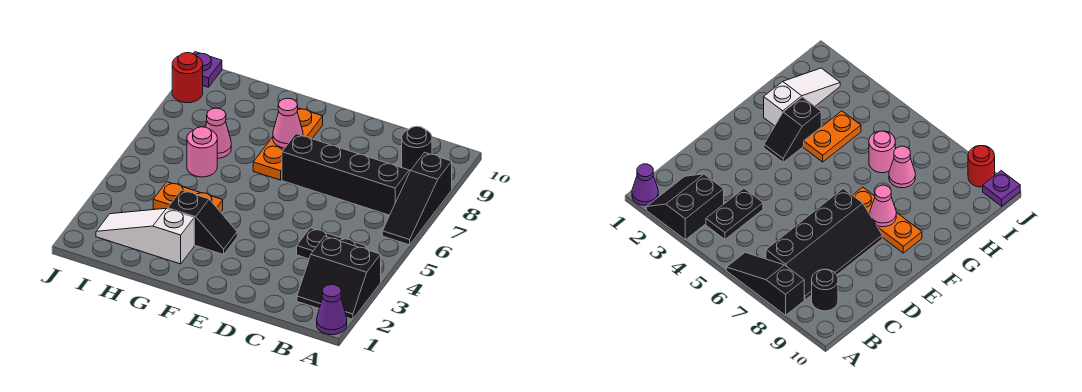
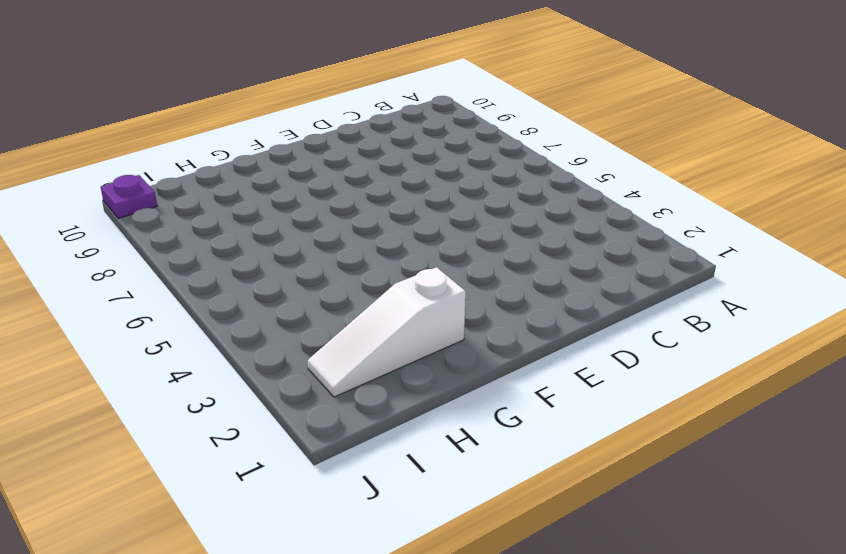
none -> purple cone A1 level 1
none -> black slope A2:B3 level 1 top 3
none -> black slope A6:A8 level 1 top 8

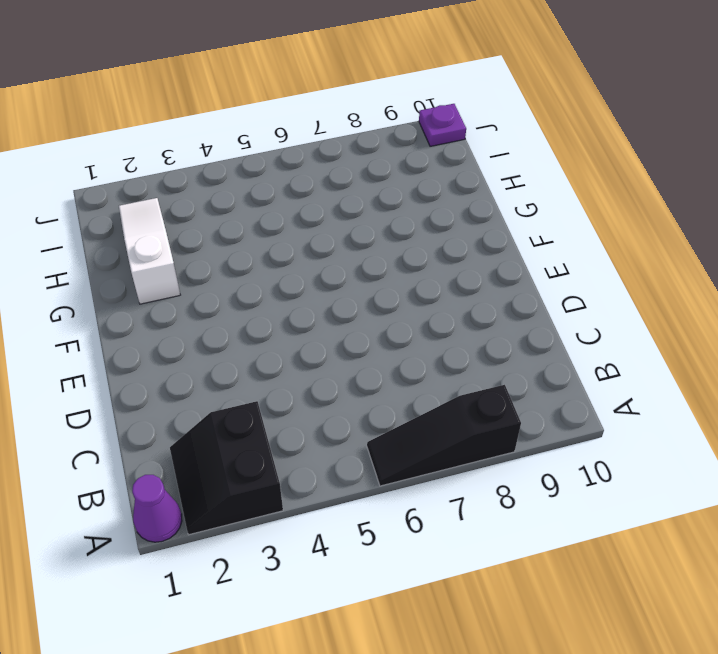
none -> black plate B4:C4 level 1
none -> black slope B7:E8 level 1 top 7
none -> black round brick B9 level 1

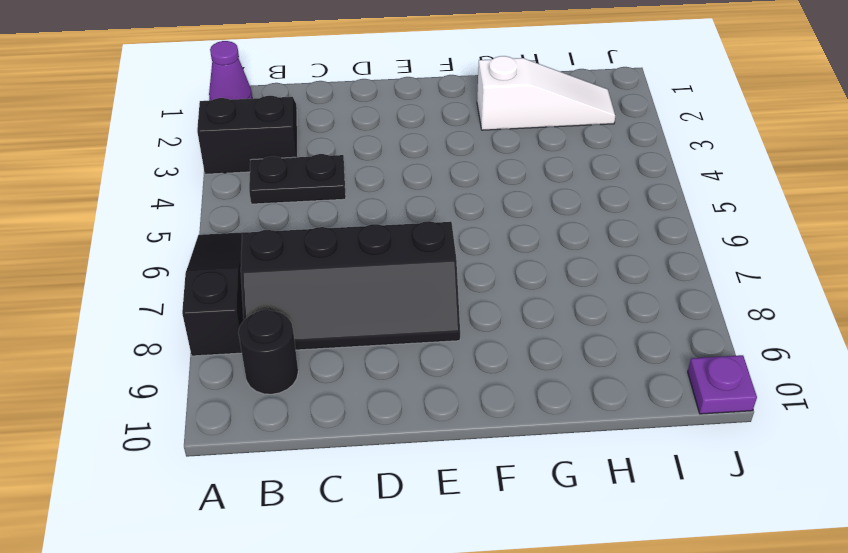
none -> black slope F3:G3 level 1 top G
none -> orange plate F7:F9 level 1
none -> orange plate G4:H4 level 1

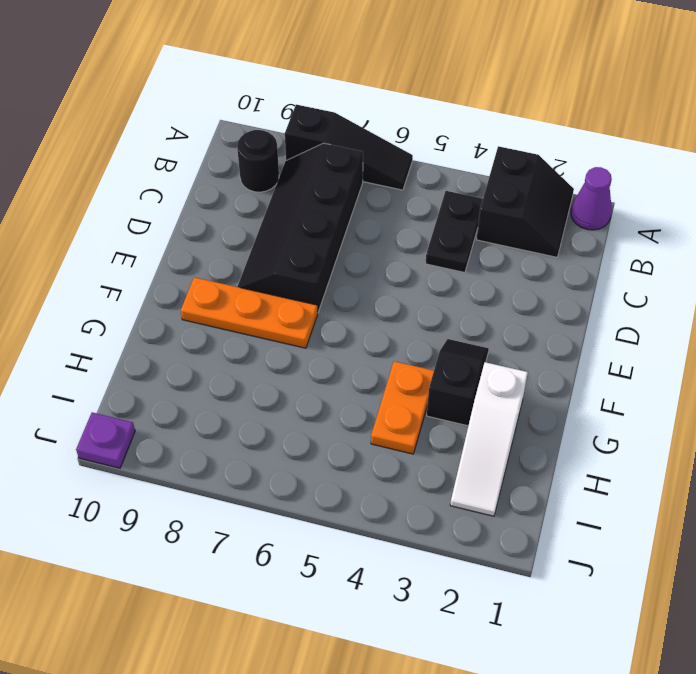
none -> pink round brick H6 level 1
none -> pink cone H7 level 1
none -> red round brick J9 level 1

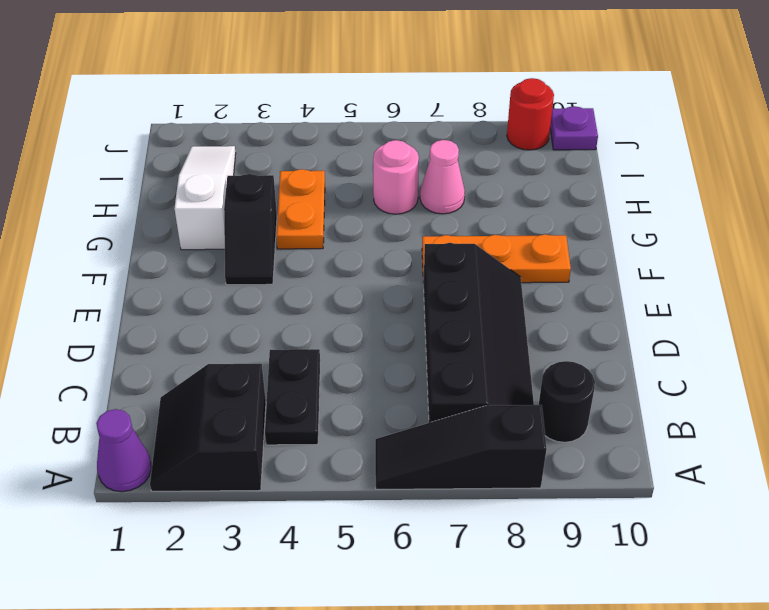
none -> pink cone F8 level 2

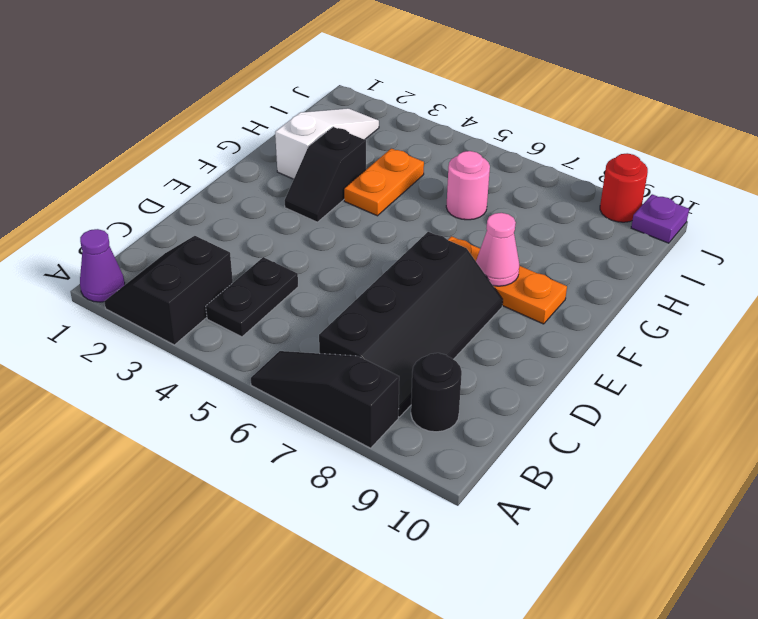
none -> pink cone H7 level 1

